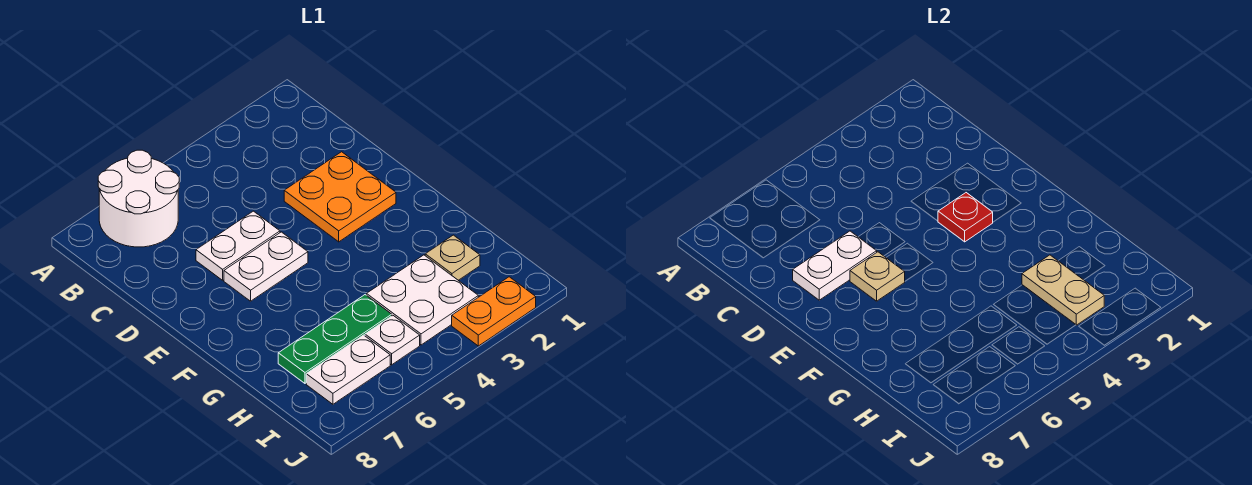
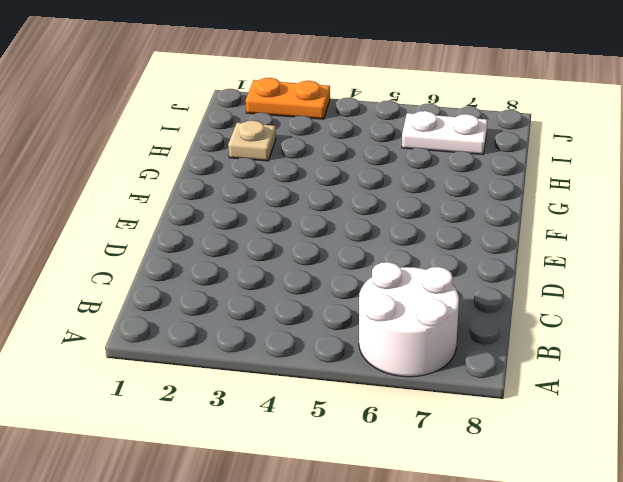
none -> orange plate D2:E3 level 1
none -> white plate D5:D6 level 1
none -> white plate E5:E6 level 1

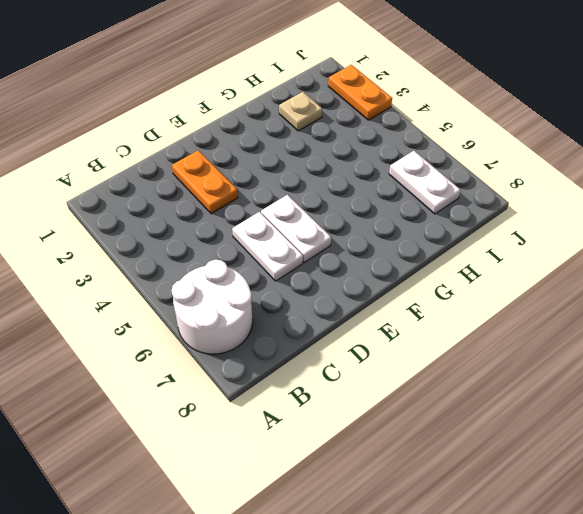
orange plate D2:D3 level 1 -> orange plate D2:E3 level 1
none -> white plate H3:I4 level 1
none -> green plate H5:H7 level 1
none -> white plate I5 level 1

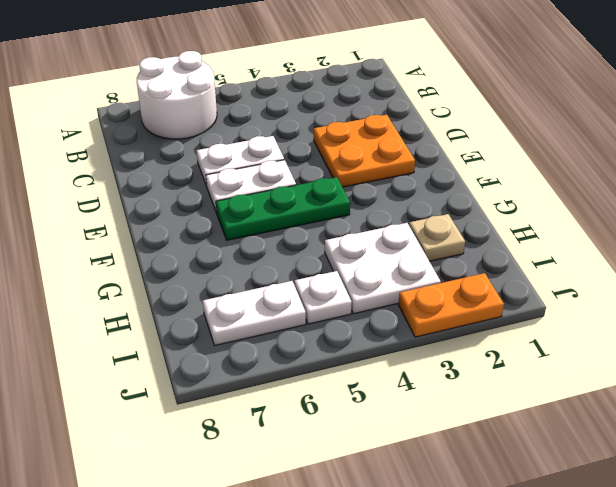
green plate F4:F6 level 1 -> green plate H5:H7 level 1
none -> white plate D6:D7 level 2
none -> red plate E3 level 2
none -> tan plate E6 level 2

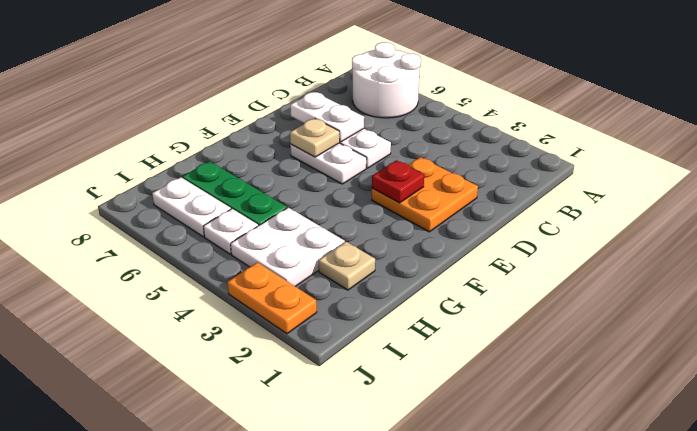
none -> tan plate H3:I3 level 2

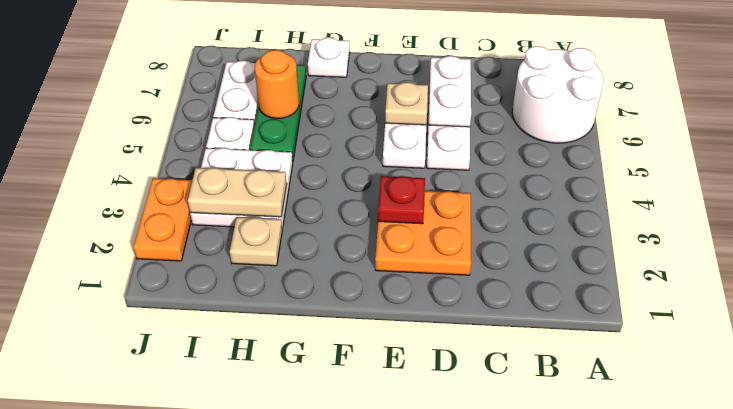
white plate G8 level 1 -> none
orange round brick H6 level 2 -> none

